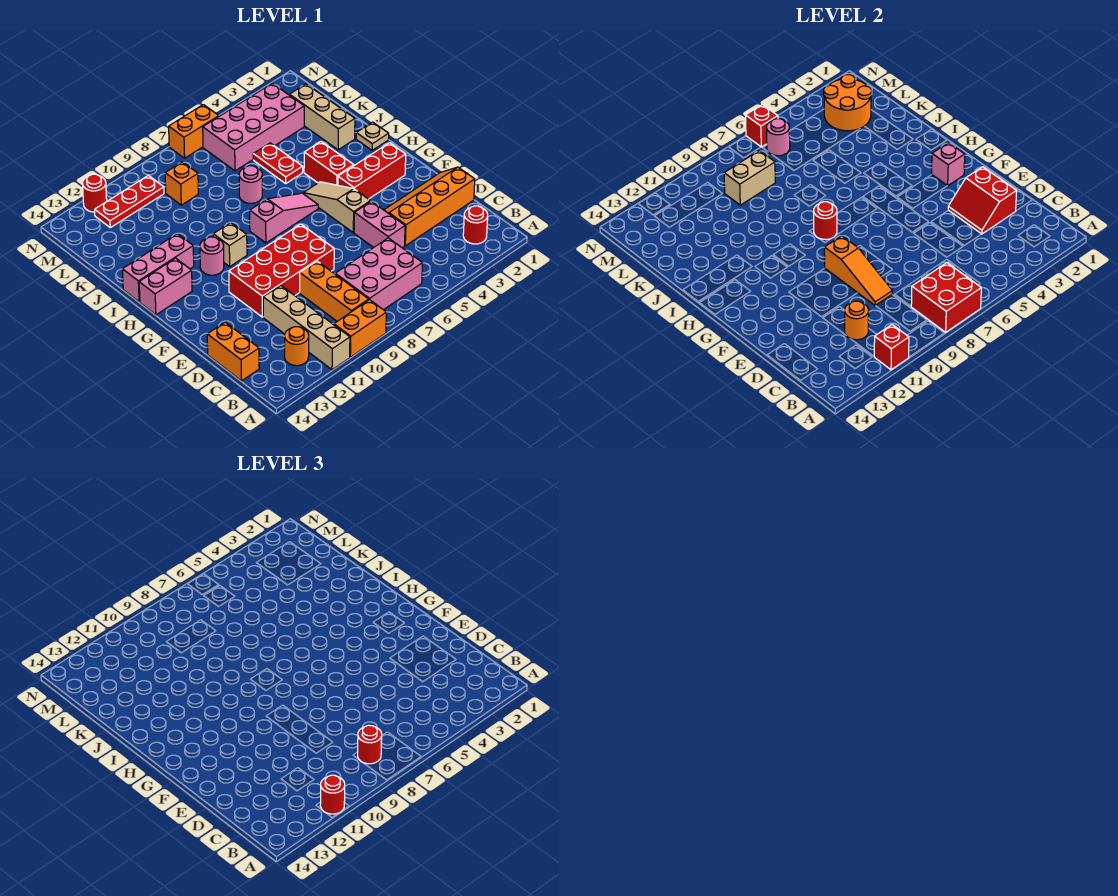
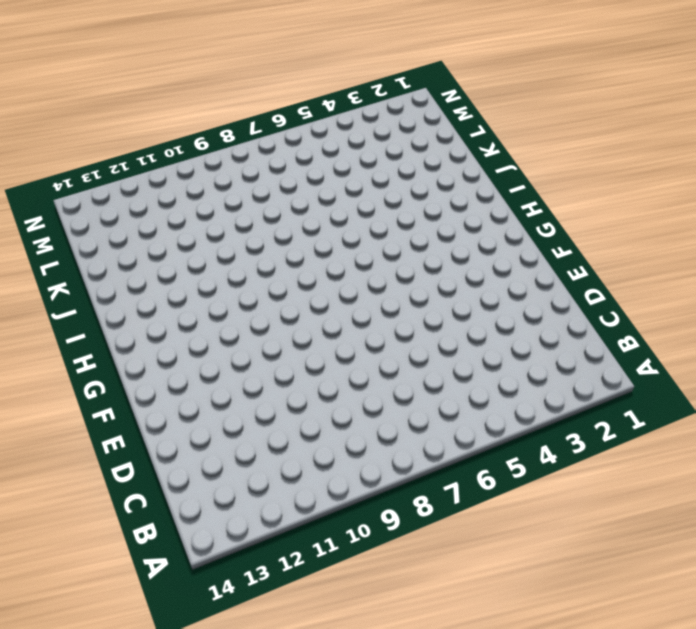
none -> orange brick A9:A10 level 1
none -> tan brick A11:D11 level 1
none -> red round brick B2 level 1
none -> pink brick B6:C8 level 1

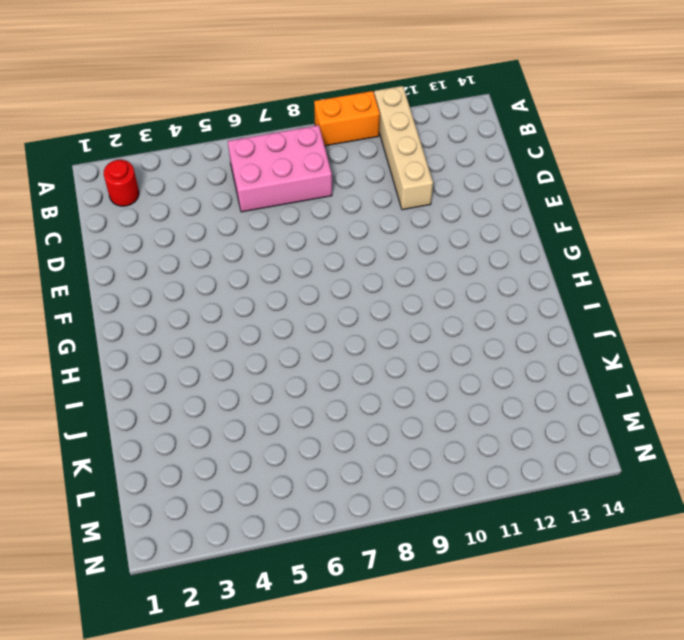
none -> orange brick B9:D9 level 1
none -> orange round brick B12 level 1
none -> orange brick C14:D14 level 1
none -> orange slope D1:E4 level 1 top D

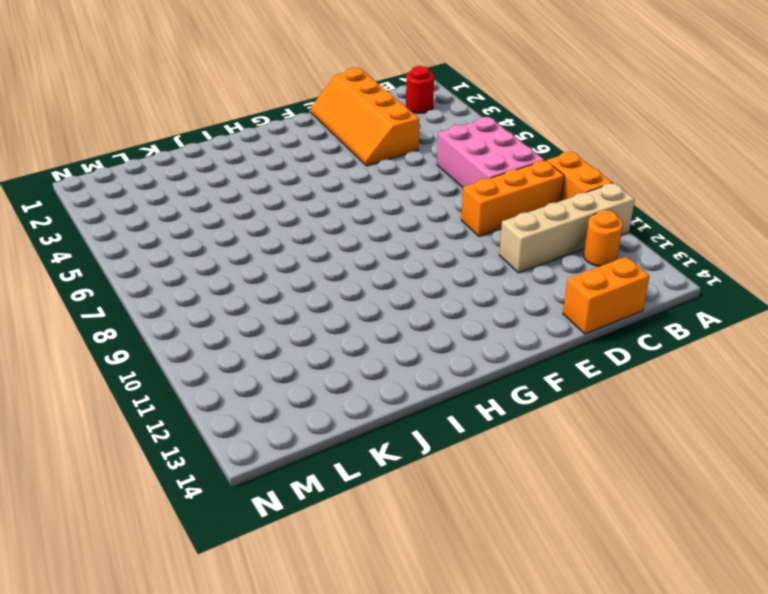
none -> pink brick D5:E5 level 1
none -> red brick E8:F11 level 1
none -> tan slope F5:H5 level 1 top F
none -> red brick G2:G4 level 1

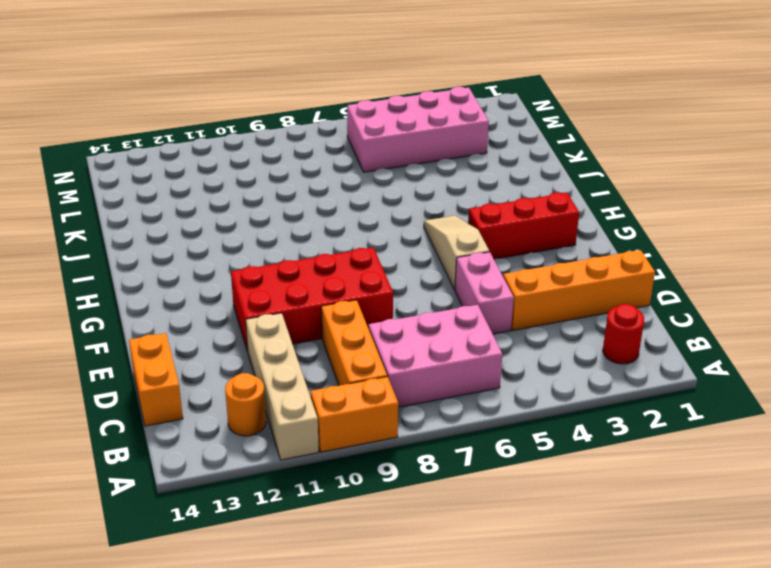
none -> red brick H4:I4 level 1
none -> pink slope H6:H8 level 1 top 8
none -> tan brick H10 level 1
none -> pink round brick H11 level 1

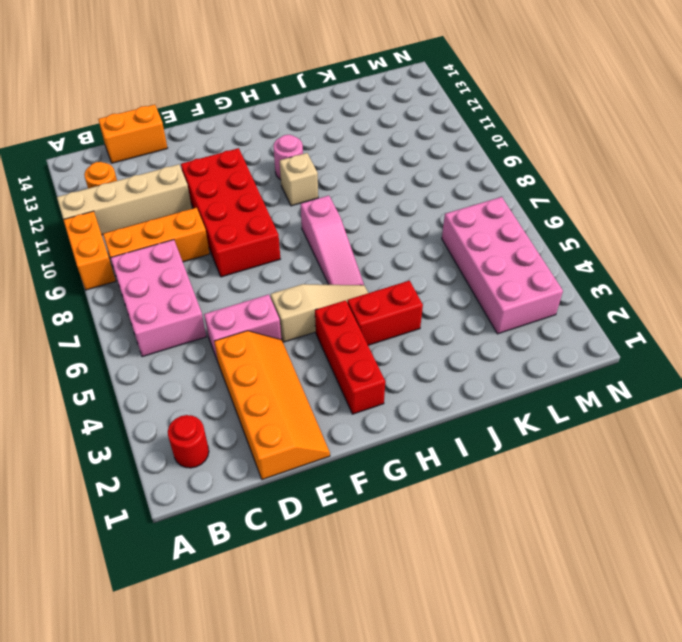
none -> pink brick H13:H14 level 1
none -> tan plate I1 level 1
none -> pink brick I12:I14 level 1
none -> tan brick J2:L2 level 1

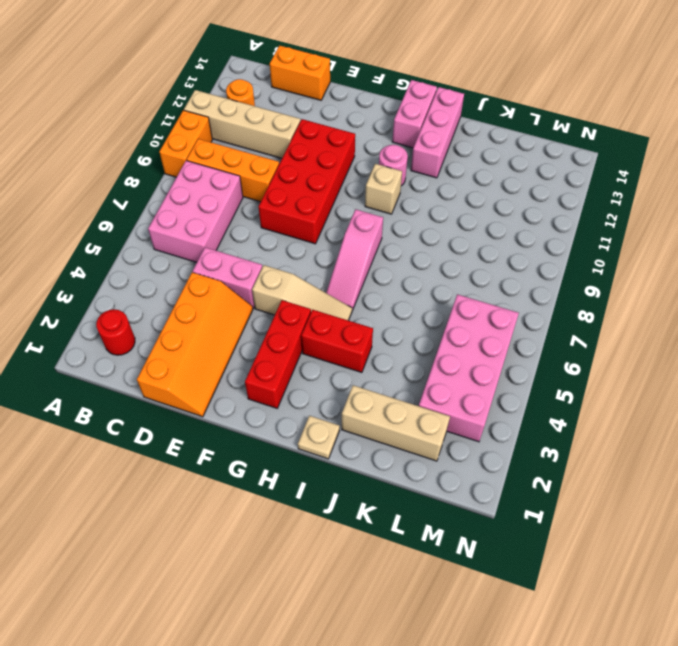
none -> red plate J5:K5 level 1
none -> pink round brick J7 level 1
none -> orange brick L9 level 1
none -> red plate M10:M12 level 1

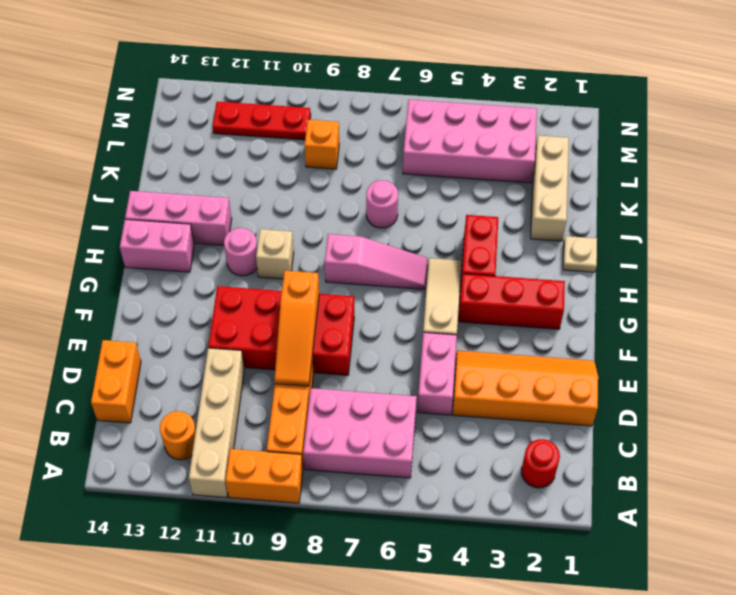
none -> red plate J5:K5 level 1
none -> orange brick N6:N7 level 1
none -> red round brick N12 level 1
none -> red brick A7:B8 level 2

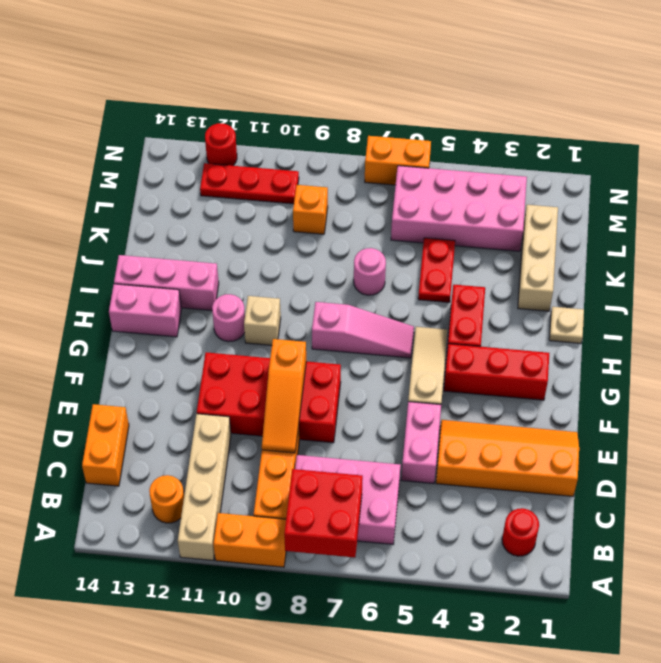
none -> red brick A11 level 2
none -> orange round brick C11 level 2
none -> red slope D2:E3 level 2 top 2
none -> pink brick G2 level 2

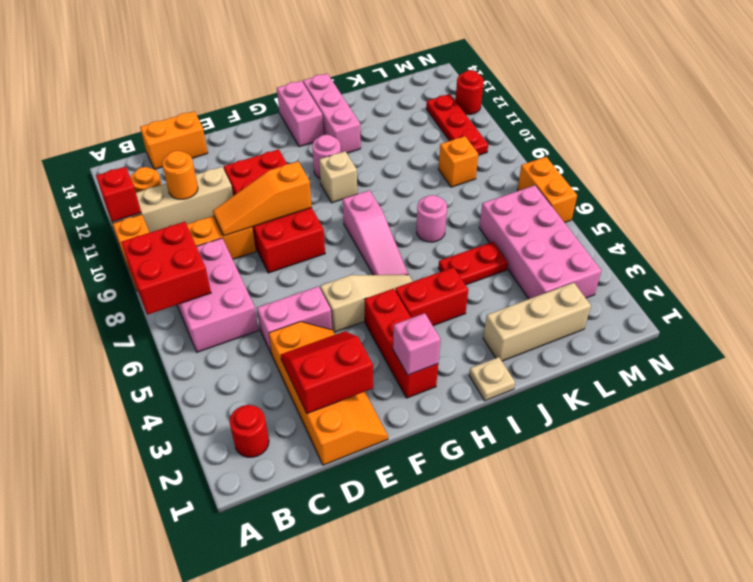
none -> red round brick H8 level 2
none -> orange round brick L2:M3 level 2
none -> tan brick L8:L9 level 2
none -> pink round brick M6 level 2

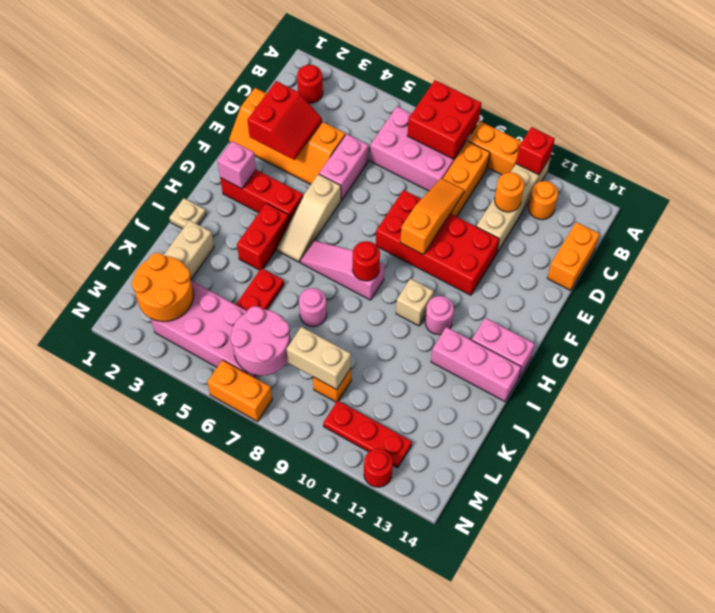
pink round brick L6:M7 level 2 -> pink round brick M6 level 2
none -> red brick N6 level 2
none -> red round brick A11 level 3
none -> red round brick B8 level 3

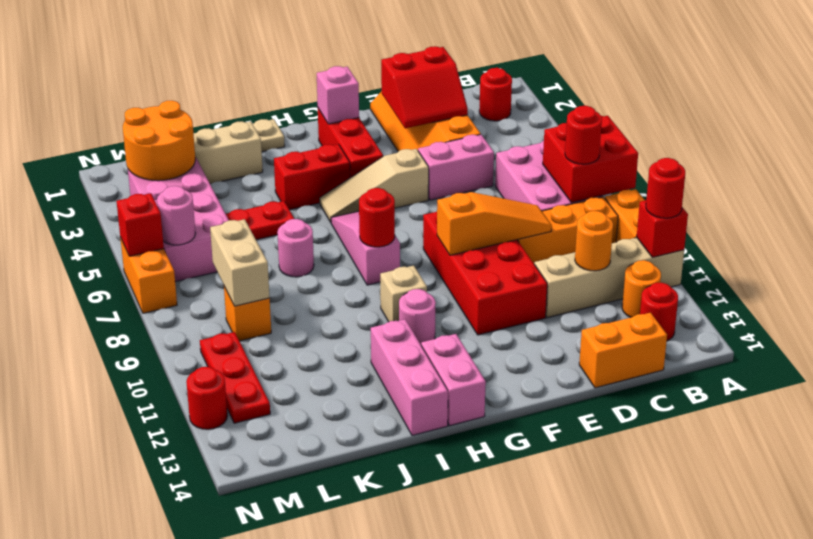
red round brick B13 level 1 -> none

